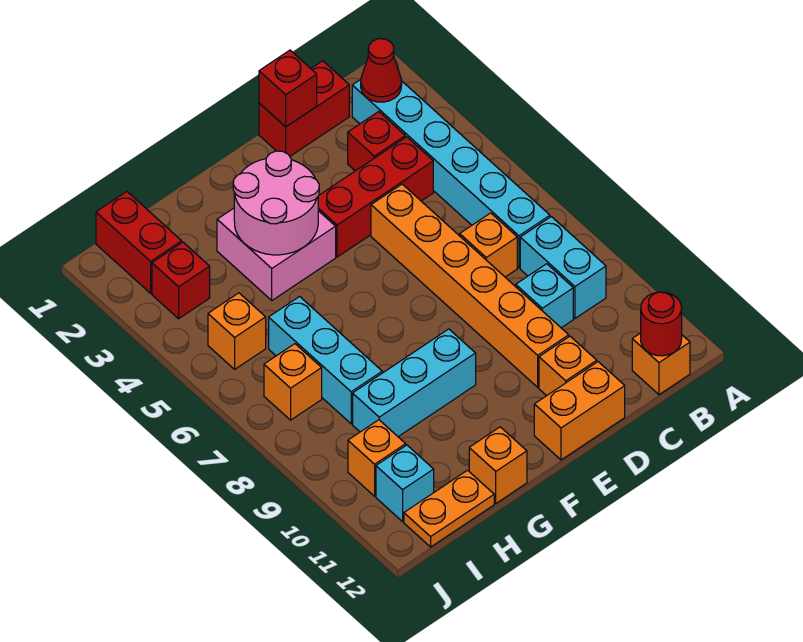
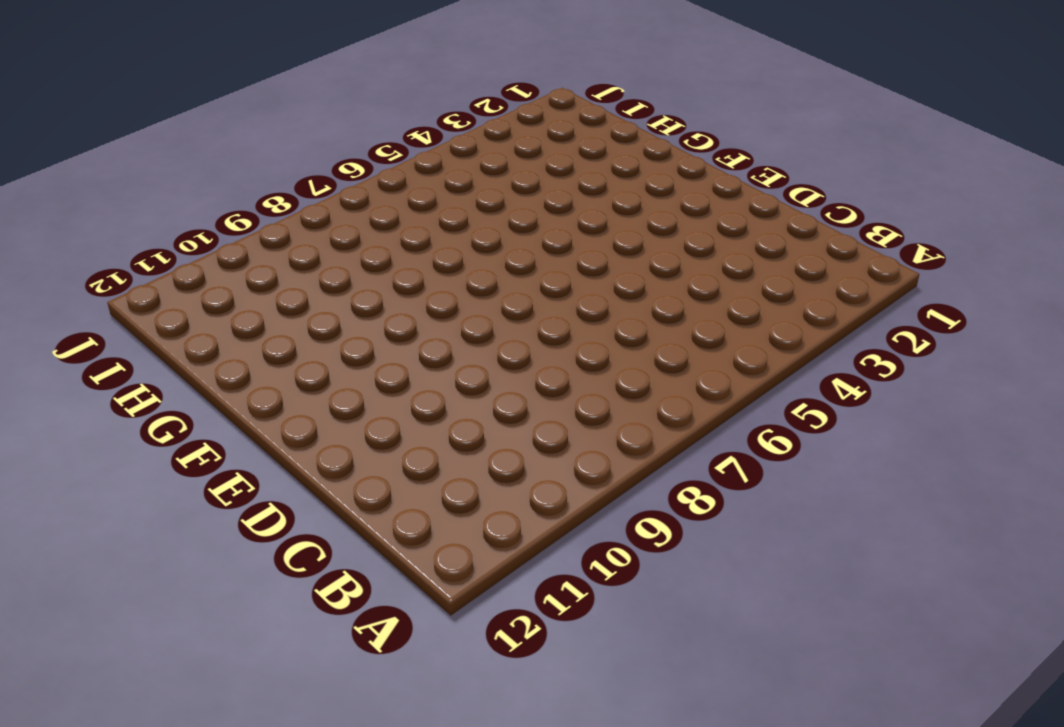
none -> cyan brick B2:B7 level 1
none -> cyan brick B8:B9 level 1
none -> orange brick B12 level 1

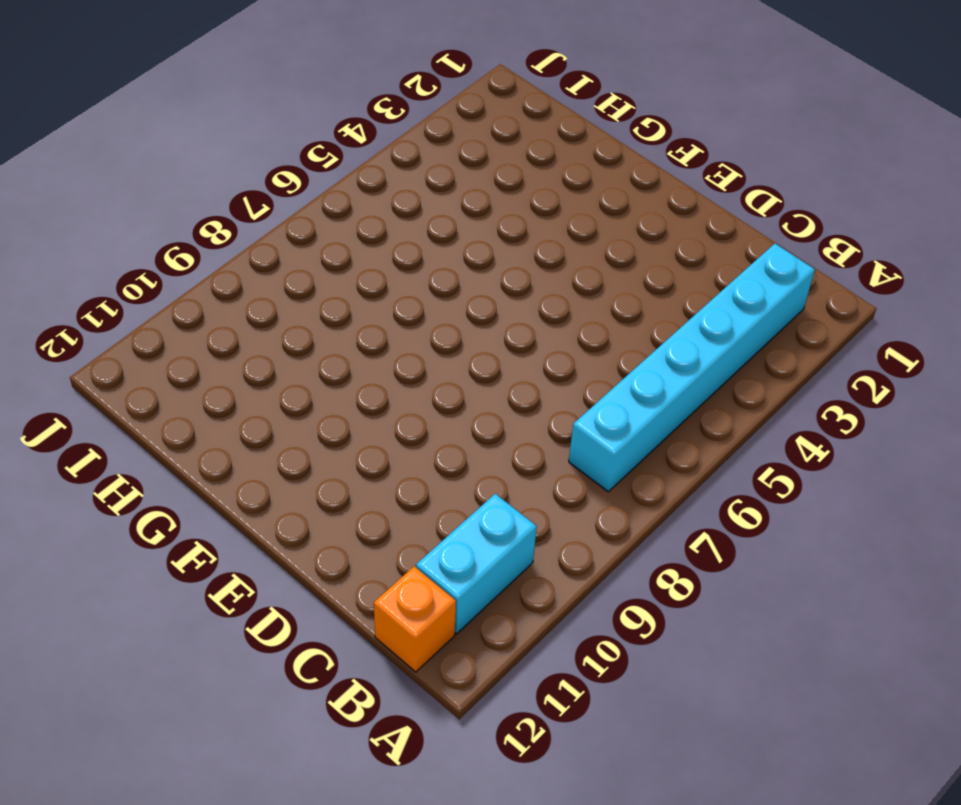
cyan brick B10:B11 level 1 -> cyan brick B8:B9 level 1
none -> red brick C1:D1 level 1
none -> red brick C3 level 1
none -> red brick C4:E4 level 1

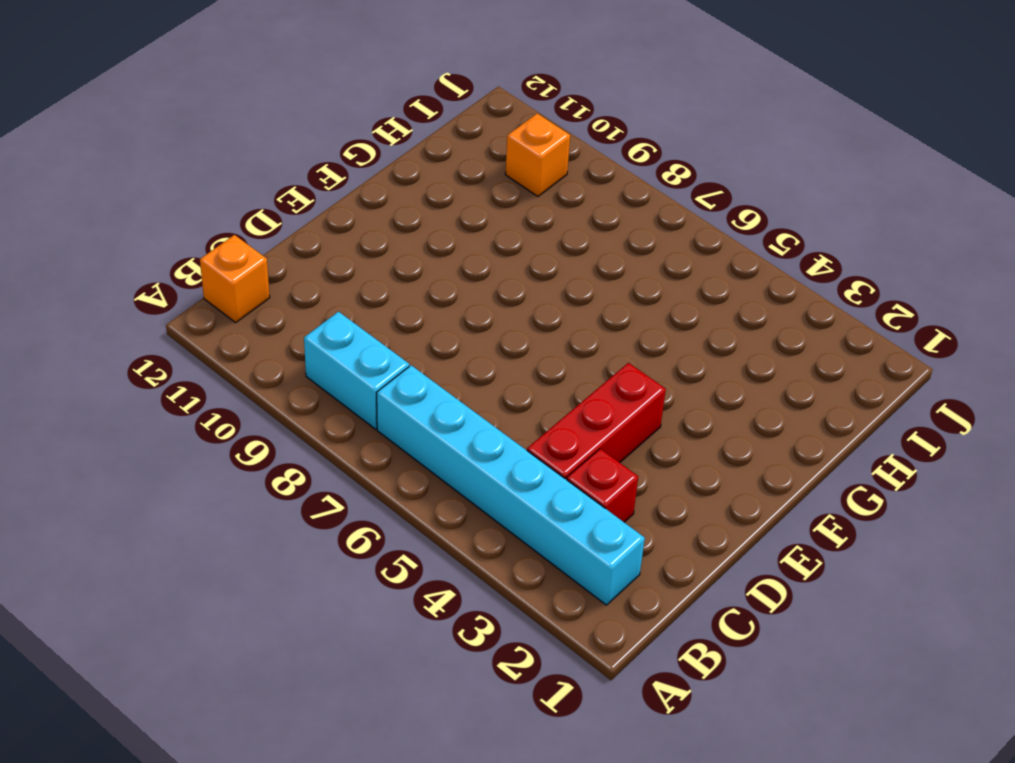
none -> red brick C1:D1 level 1
none -> orange brick C7 level 1
none -> cyan brick C9 level 1

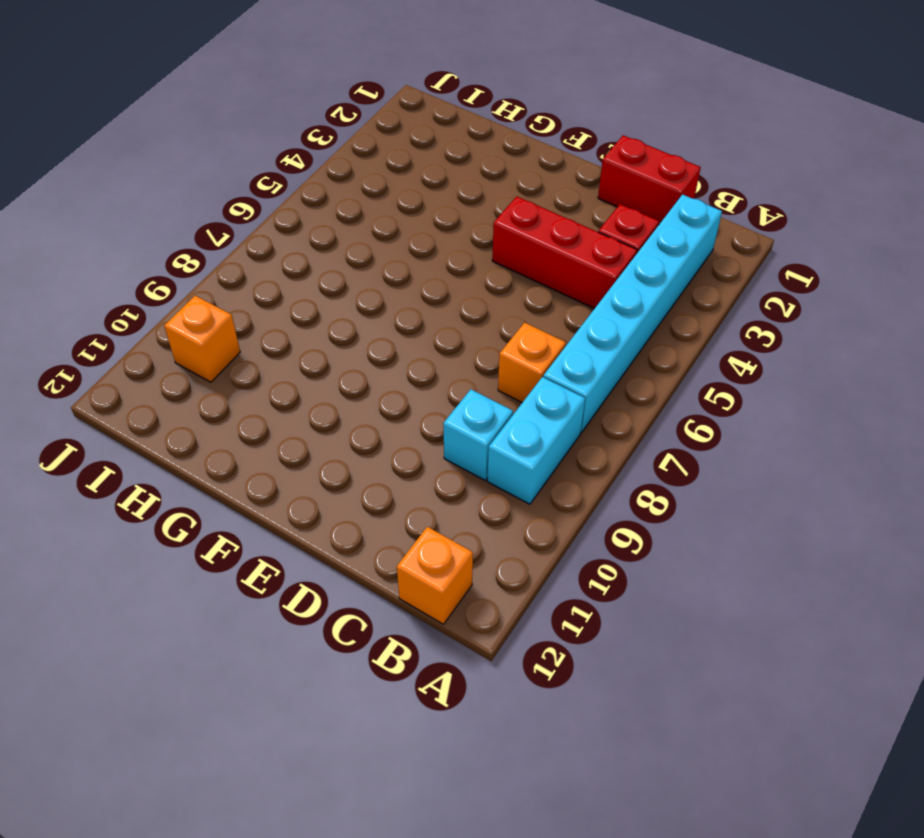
none -> orange brick D5:D10 level 1
none -> orange brick D11 level 1
none -> orange brick D12:E12 level 1

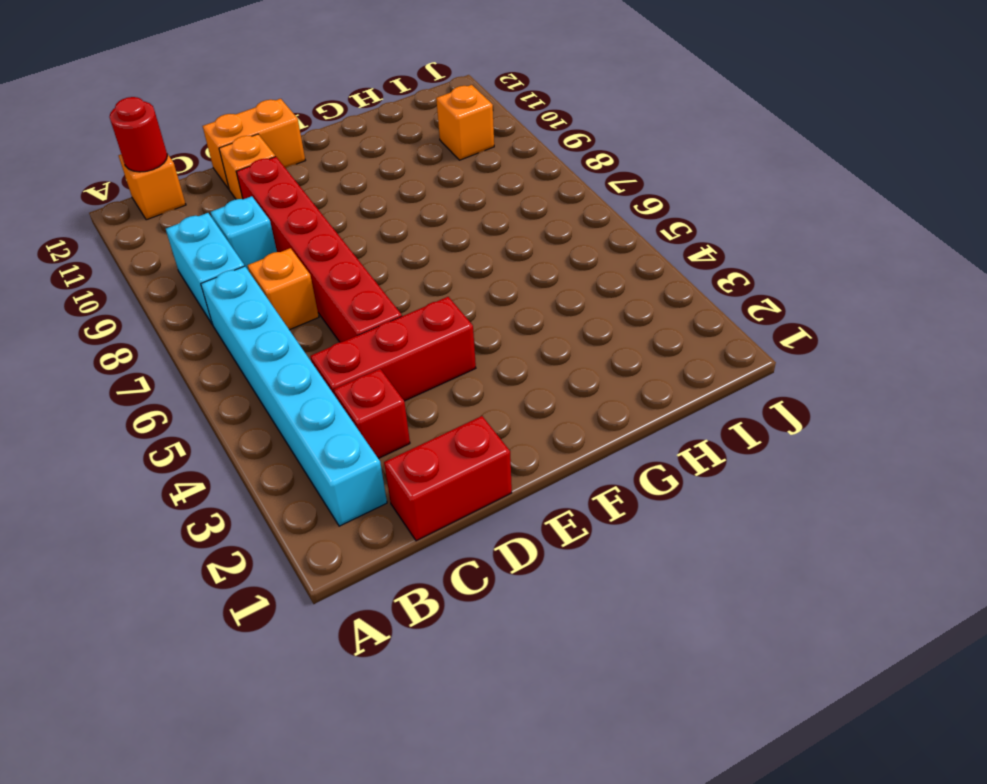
red brick D5:D10 level 1 -> orange brick D5:D10 level 1
none -> pink brick F3:G4 level 1
none -> cyan brick F9:H9 level 1
none -> orange brick G12 level 1

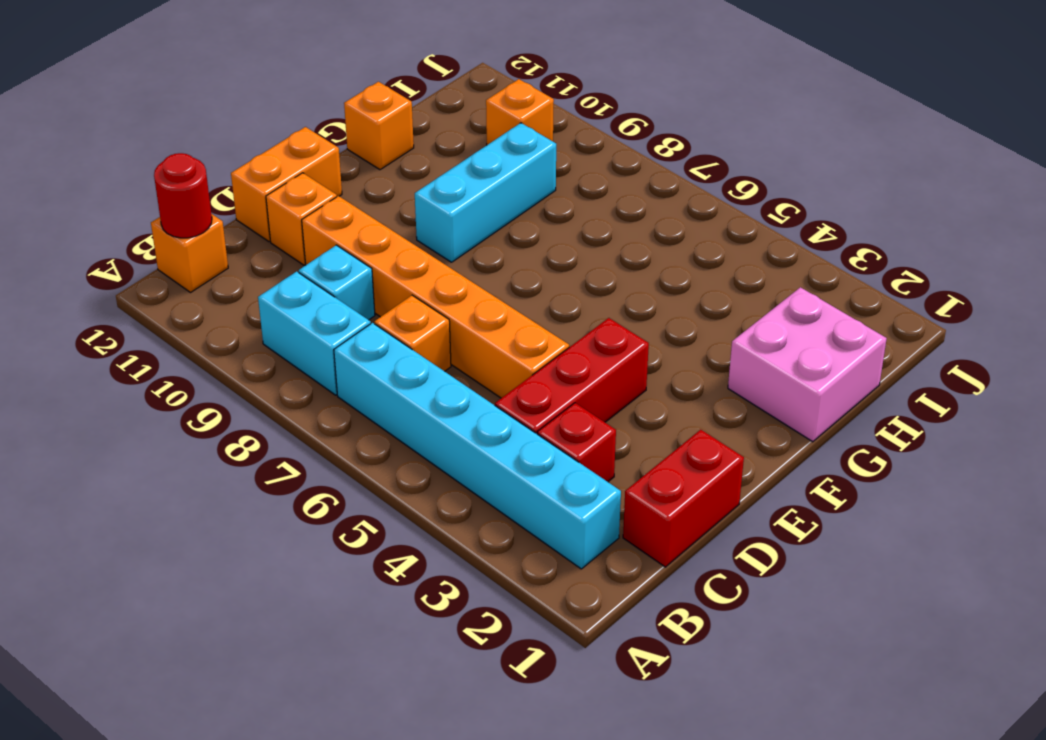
pink brick G1:H2 level 1 -> pink brick F3:G4 level 1
none -> cyan brick H6:H8 level 1
none -> orange plate H12:I12 level 1
none -> red brick I1:I2 level 1

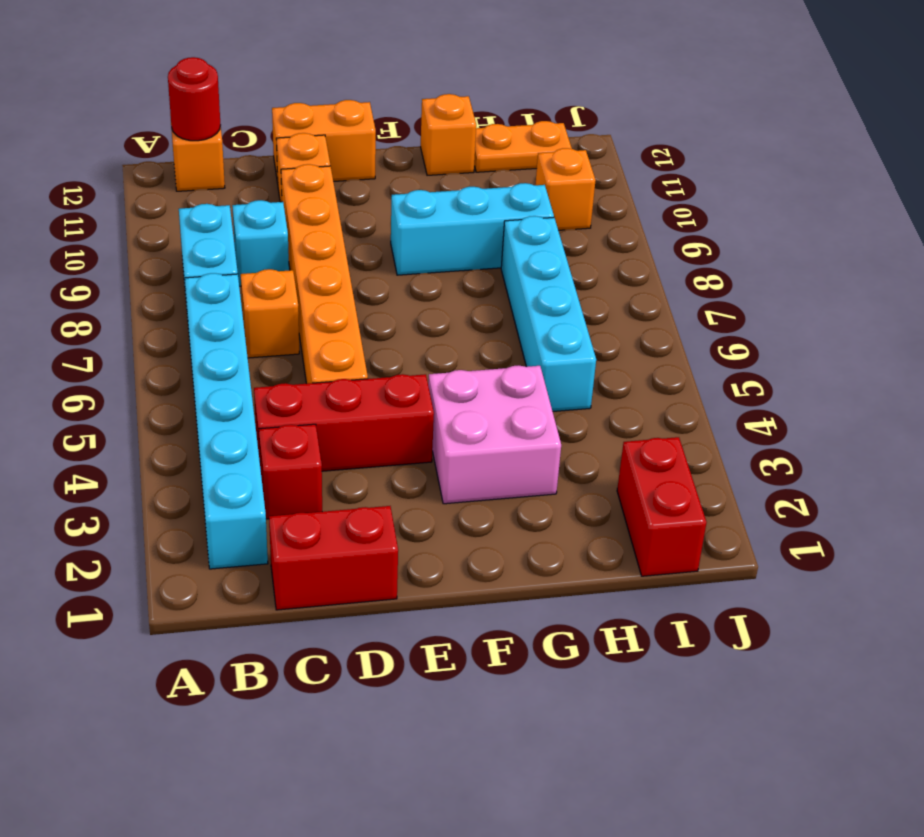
cyan brick H5:H8 level 1 -> cyan brick H6:H8 level 1
none -> red brick I3 level 1
none -> orange brick I5 level 1
none -> orange brick I7 level 1

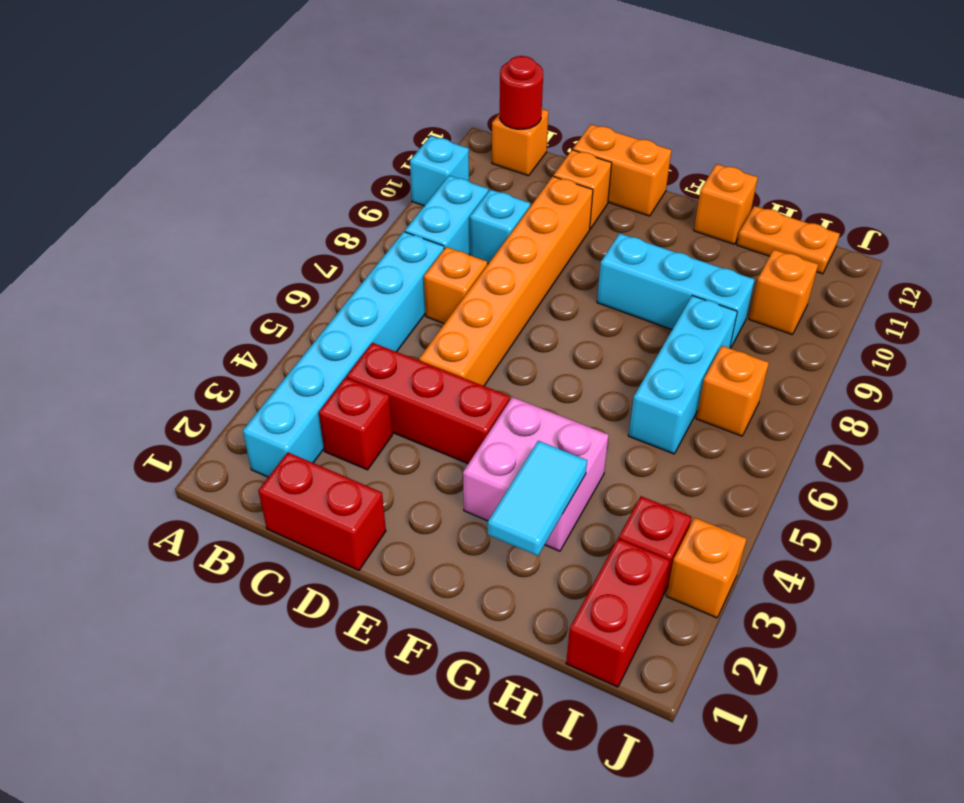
cyan brick A10 level 1 -> cyan brick I11 level 1
cyan tile G2:G3 level 2 -> pink round brick F3:G4 level 2
orange brick J3 level 1 -> orange brick I5 level 1
none -> red cone B2 level 2
none -> red brick D1 level 2

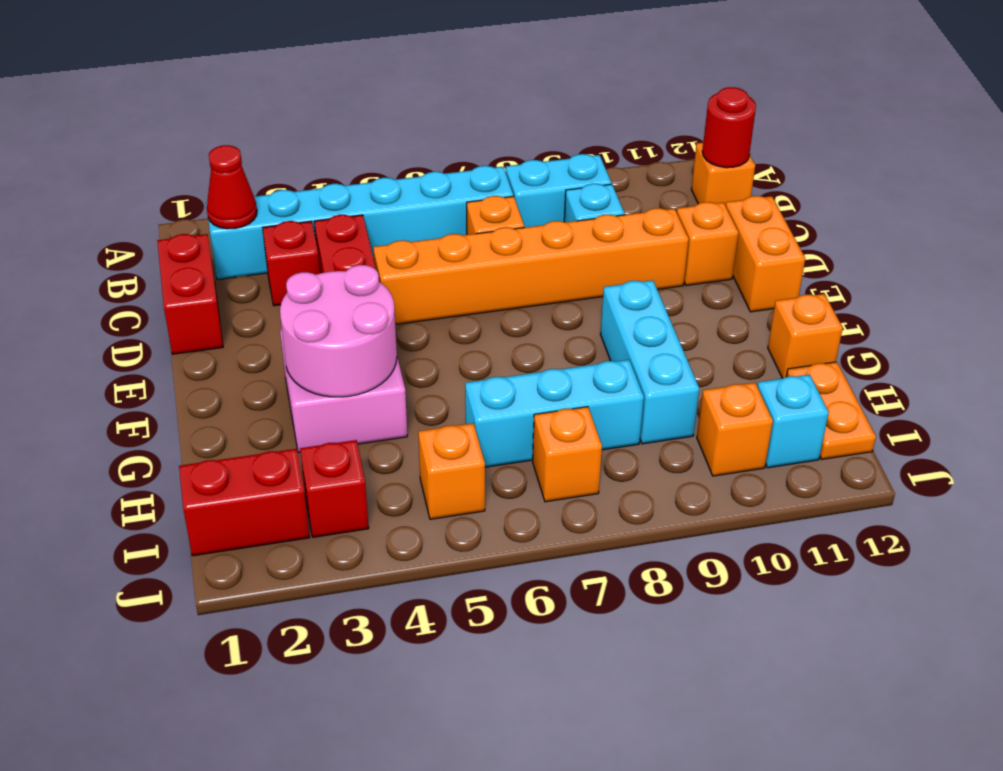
none -> red brick D1 level 2

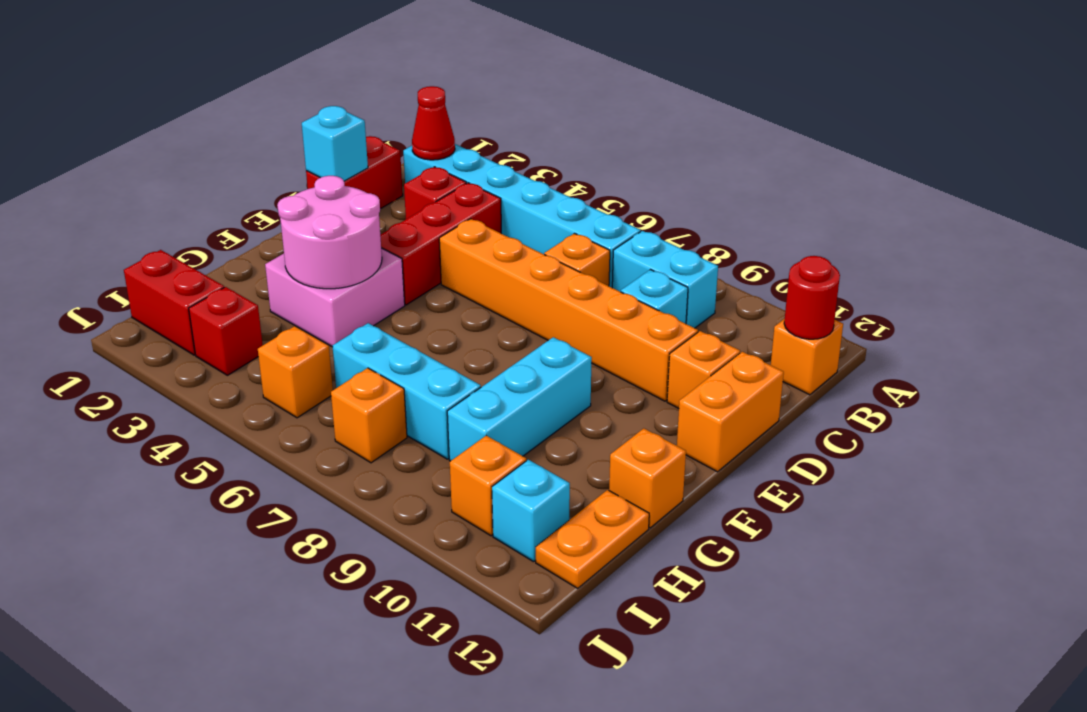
cyan brick D1 level 2 -> red brick D1 level 2

